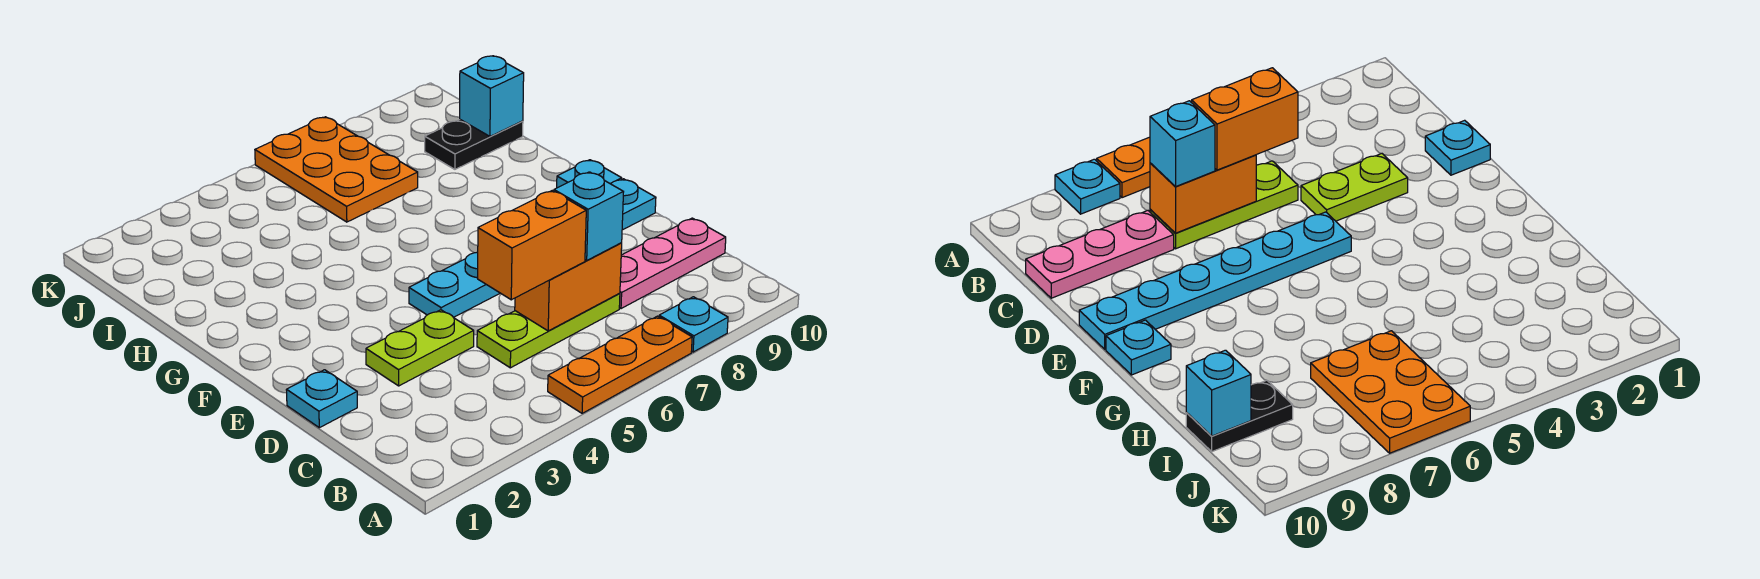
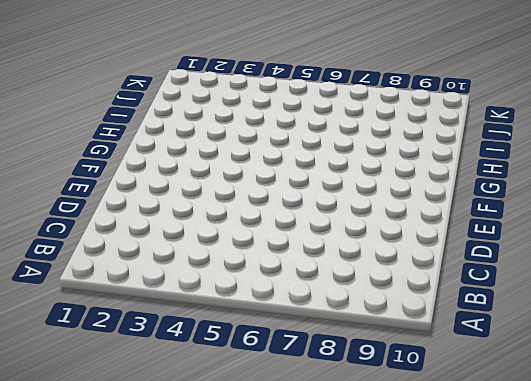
none -> orange plate A5:A7 level 1
none -> cyan plate A8 level 1
none -> lime plate C5:C7 level 1

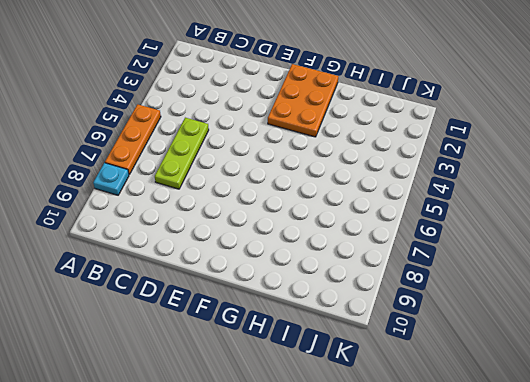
orange plate F1:G3 level 1 -> orange plate I6:K7 level 1
none -> pink plate C8:C10 level 1
none -> cyan plate D1 level 1
none -> lime plate D3:D4 level 1

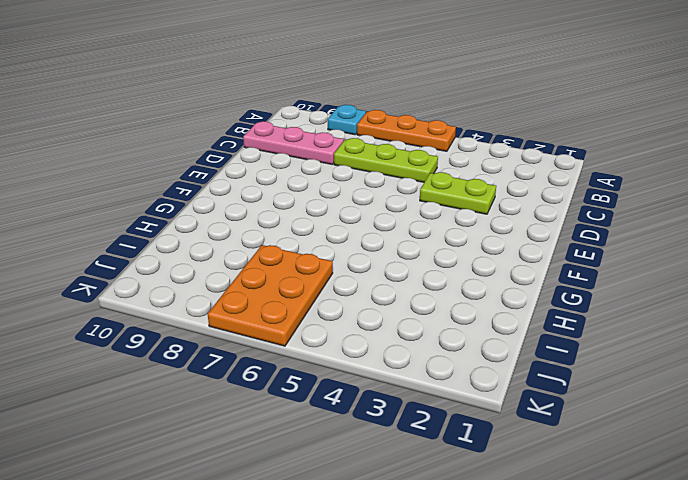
none -> cyan plate D1 level 1
none -> cyan plate E5:E10 level 1
none -> cyan plate F10 level 1

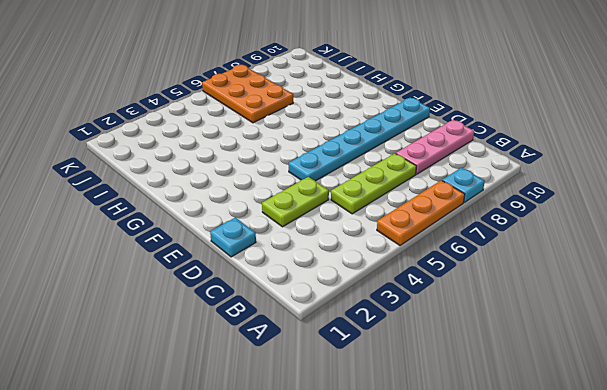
none -> cyan plate F10 level 1
none -> black plate I9:I10 level 1
none -> orange brick C6:C7 level 2

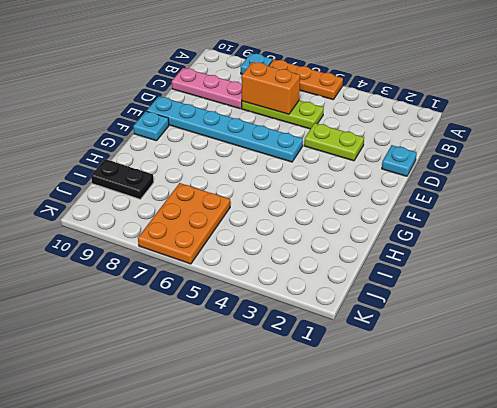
none -> cyan brick I10 level 2
none -> orange brick C5:C6 level 3
none -> cyan brick C7 level 3

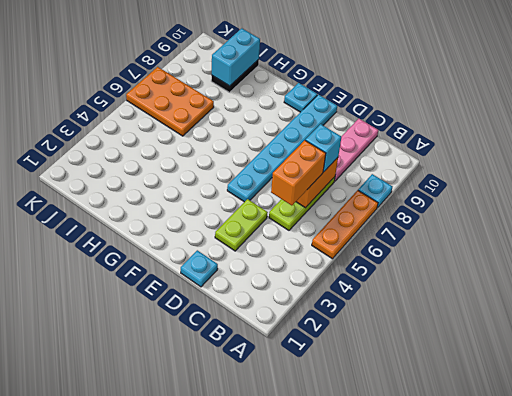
cyan brick I9:I10 level 2 -> cyan brick I10 level 2

